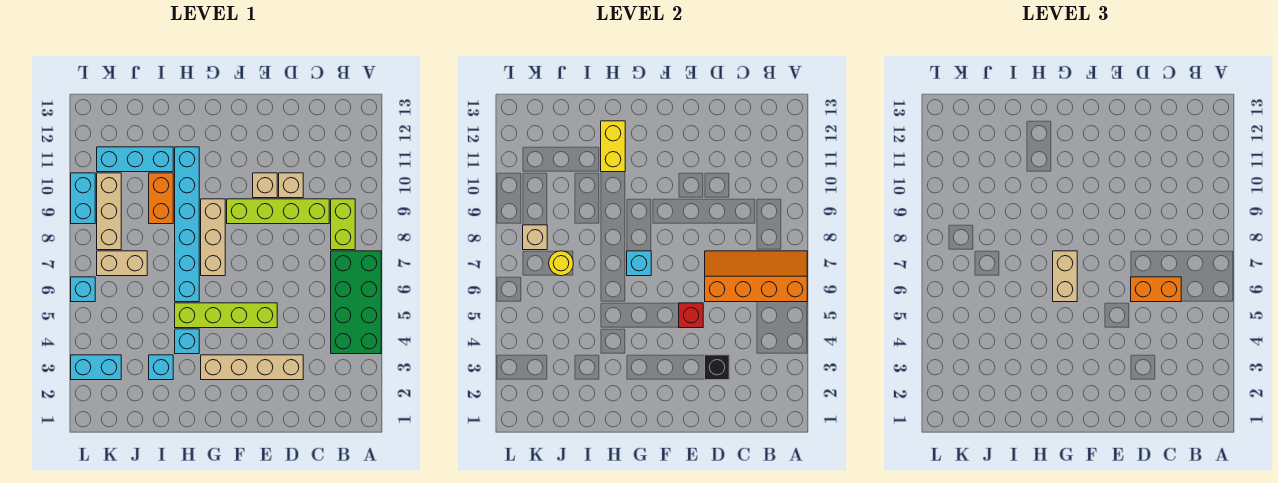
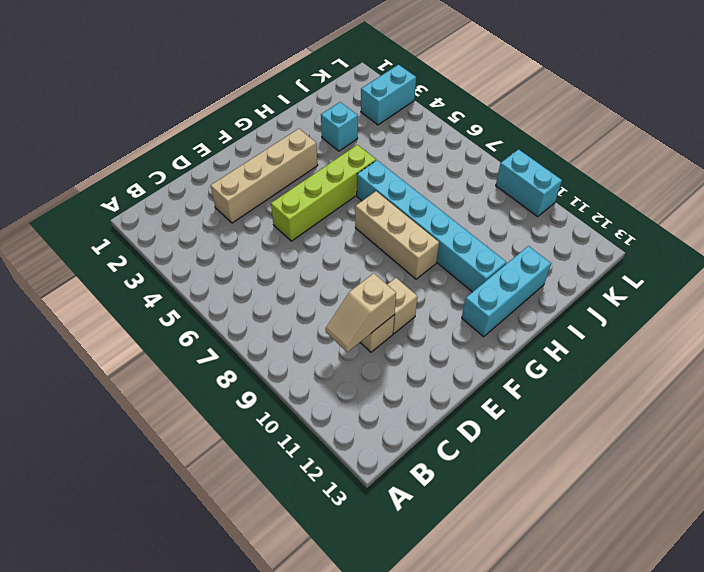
tan slope C10:D10 level 2 top D -> none
cyan brick G12:I12 level 1 -> cyan brick I11:K11 level 1
none -> green brick A4:B7 level 1
none -> lime brick B8:B9 level 1
none -> lime brick C9:F9 level 1

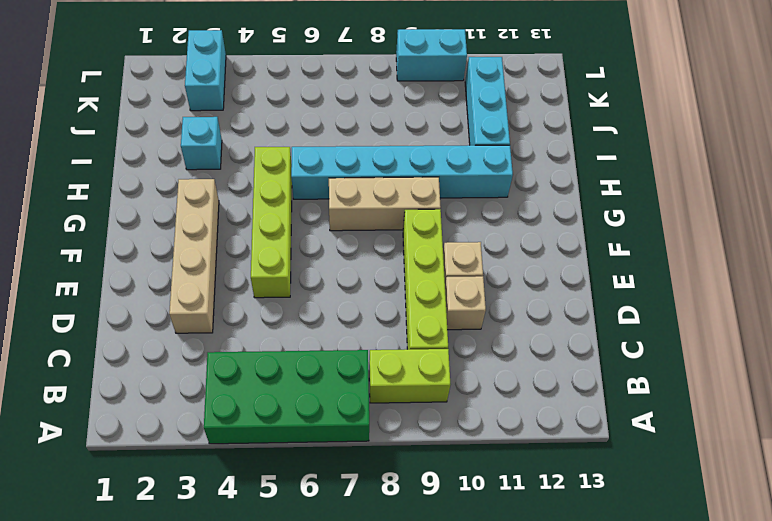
none -> cyan brick H4 level 1
none -> orange brick I9:I10 level 1
none -> tan brick J7:K7 level 1

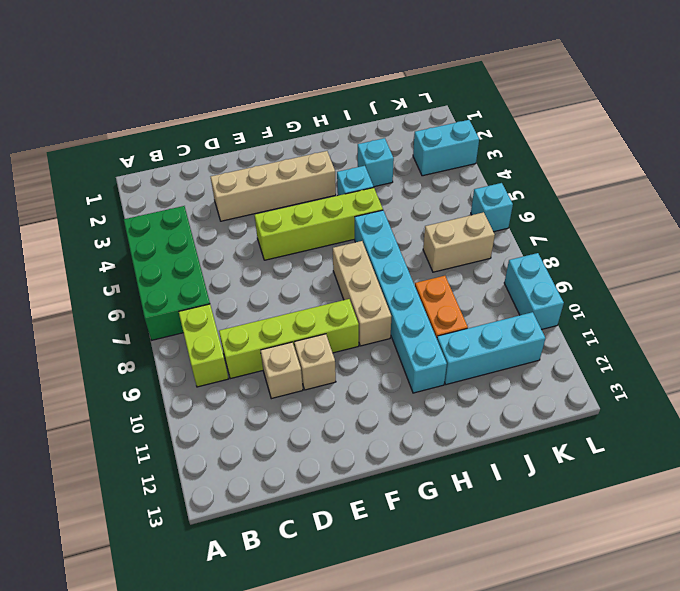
none -> tan brick K8:K10 level 1
none -> orange slope A6:D7 level 2 top 6
none -> black brick D3 level 2

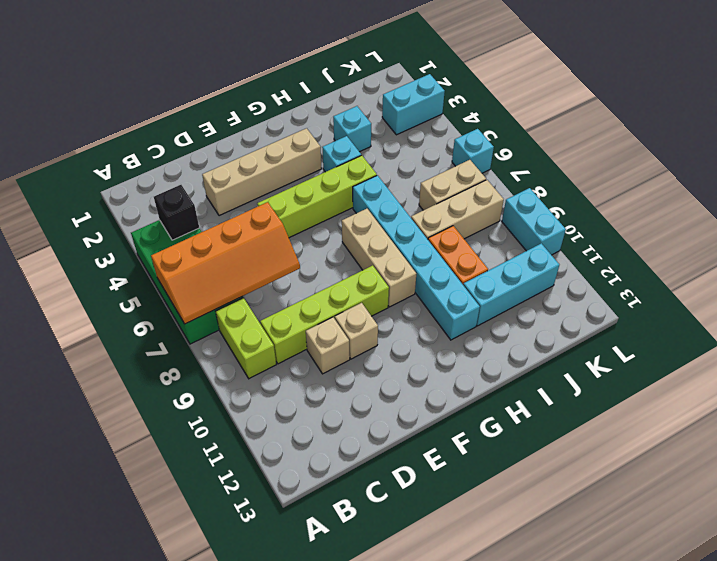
black brick B4 level 2 -> black brick D3 level 2
tan brick I8:K8 level 1 -> tan brick K8:K10 level 1
none -> red brick E5 level 2
none -> cyan brick G7 level 2
none -> yellow brick H11:H12 level 2

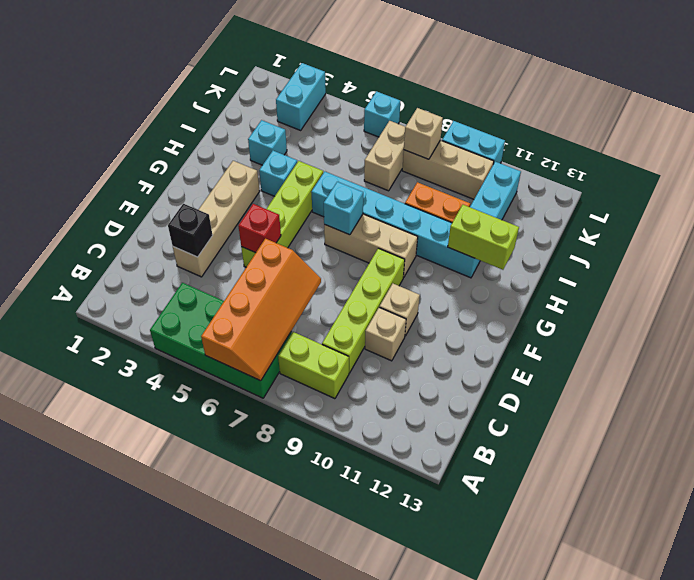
lime brick H11:H12 level 2 -> yellow brick H11:H12 level 2
none -> yellow round brick J7 level 2
none -> orange brick C6:D6 level 3
none -> tan brick G6:G7 level 3

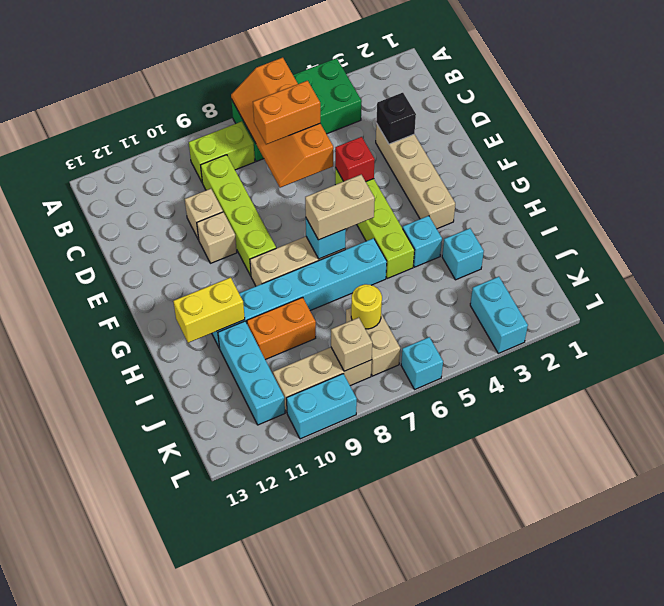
orange brick C6:C7 level 3 -> orange brick C6:D6 level 3

